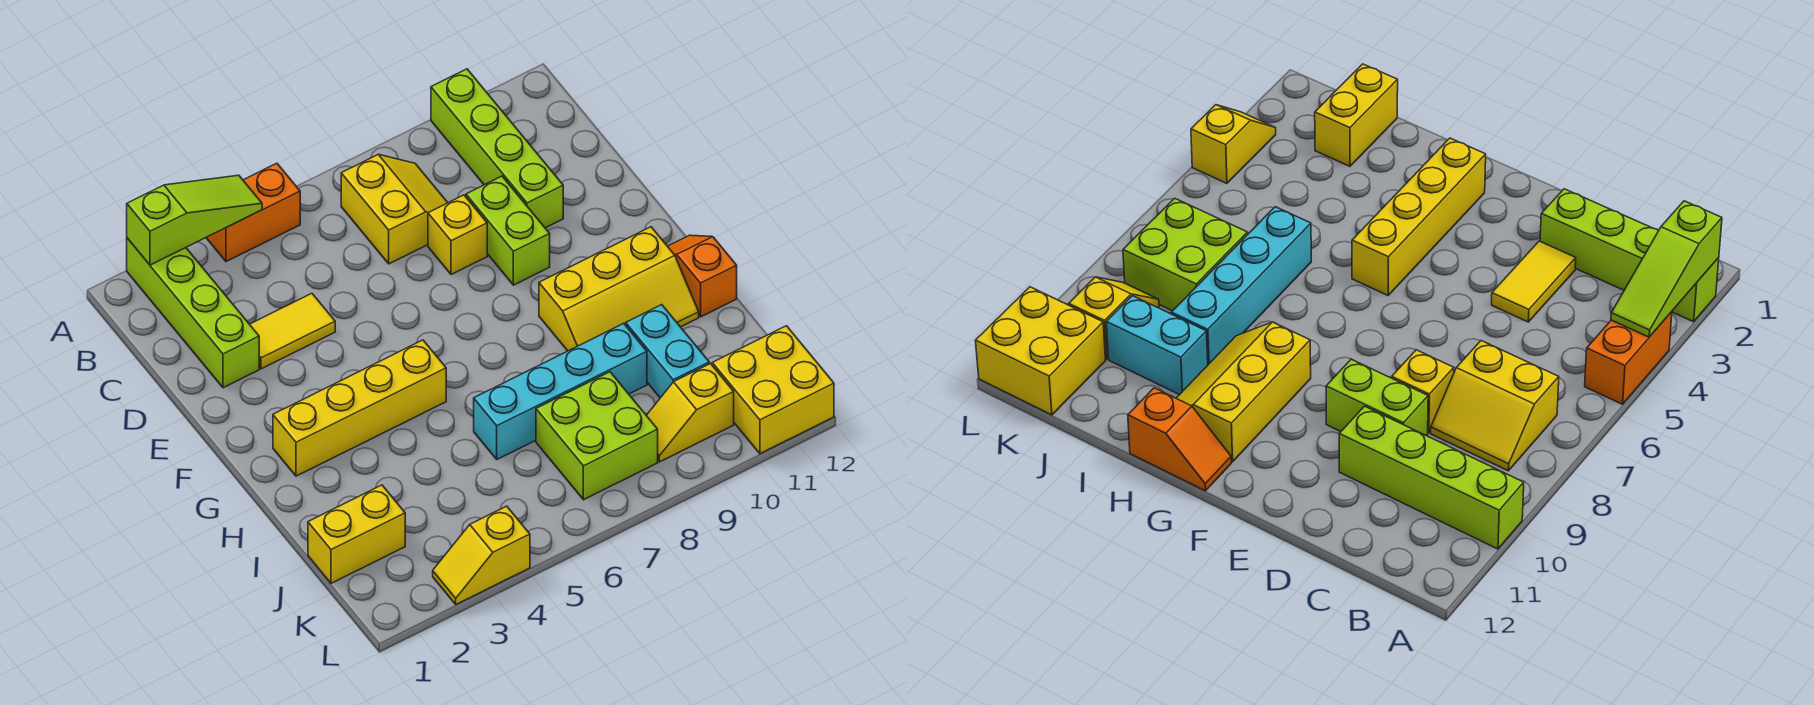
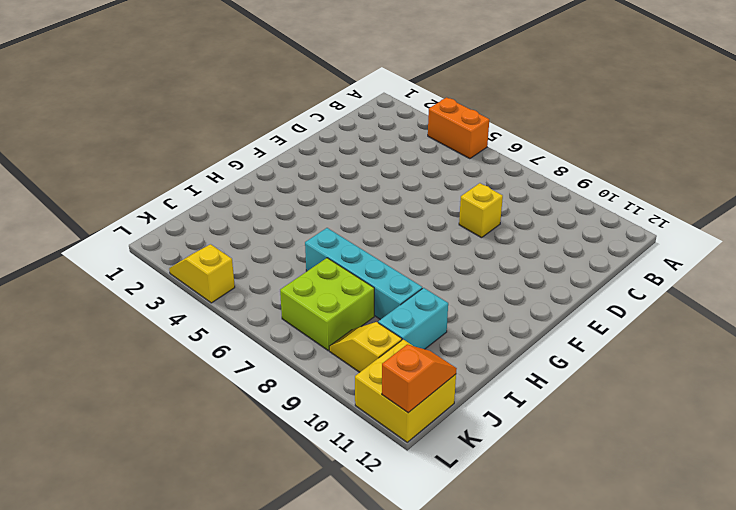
orange slope K12:L12 level 2 top L -> orange slope G12:H12 level 1 top H
none -> lime brick A2:D2 level 1
none -> lime brick A10:D10 level 1
none -> yellow slope B7:C8 level 1 top 7

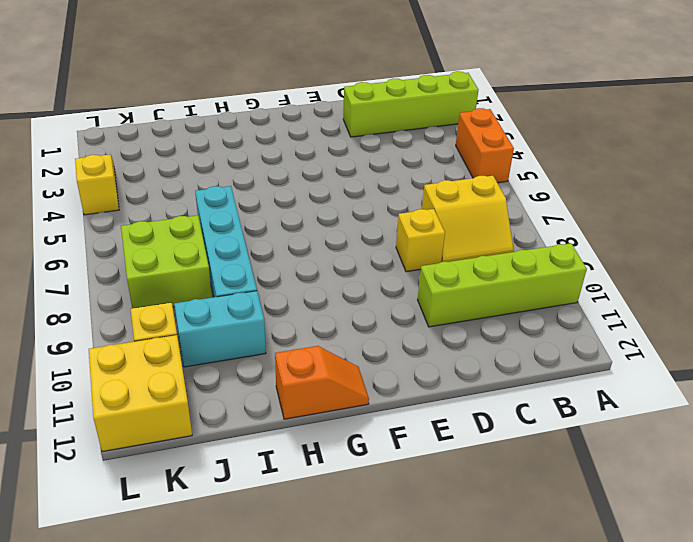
none -> yellow tile D3:D4 level 1
none -> lime brick D9:E9 level 1
none -> yellow brick G2:G5 level 1

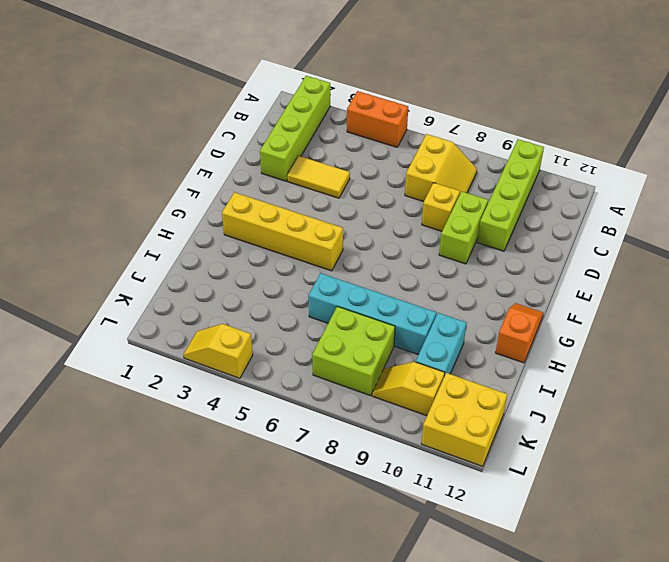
none -> yellow slope G9:H11 level 1 top G
none -> yellow brick J1:J2 level 1
none -> lime slope A2:A4 level 2 top 2

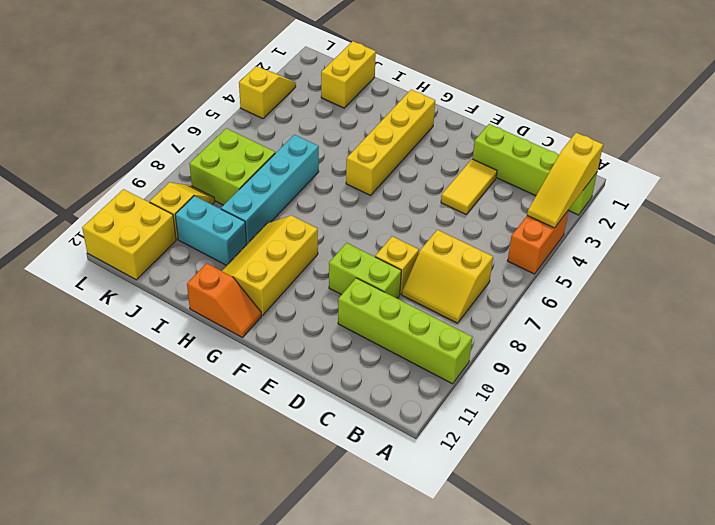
yellow slope A2:A4 level 2 top 2 -> lime slope A2:A4 level 2 top 2

